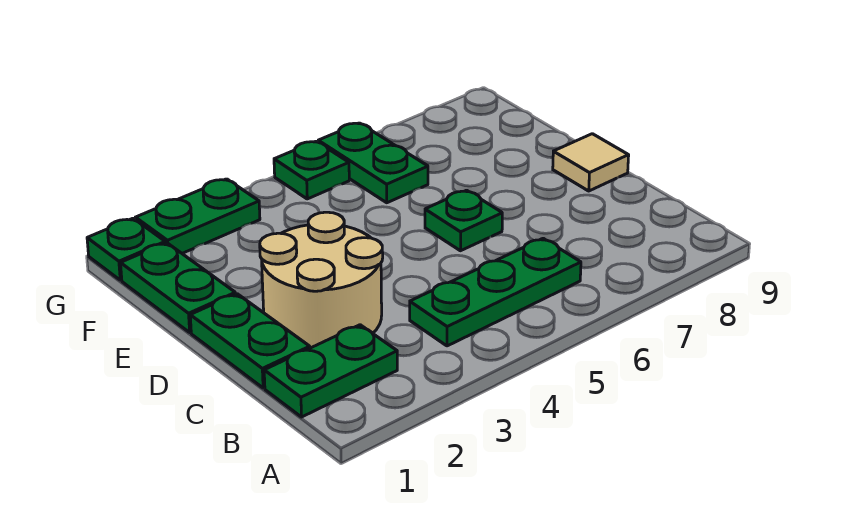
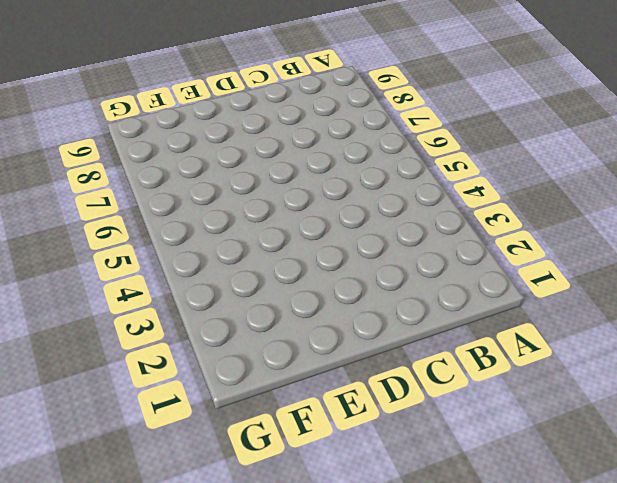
none -> green plate B1:B2 level 1
none -> green plate B4:B6 level 1

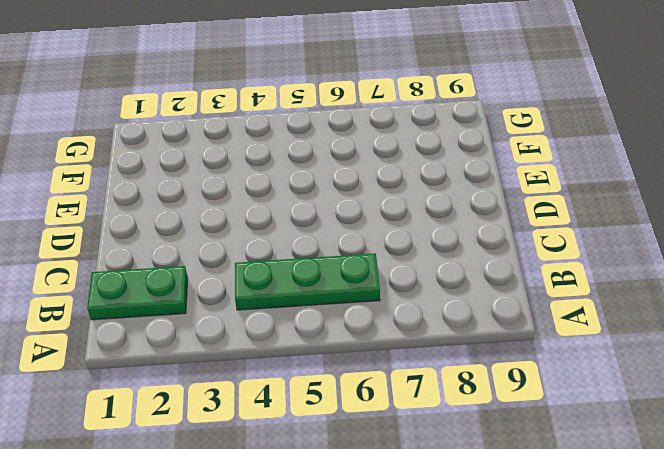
none -> green plate C1:D1 level 1
none -> tan round brick C2:D3 level 1

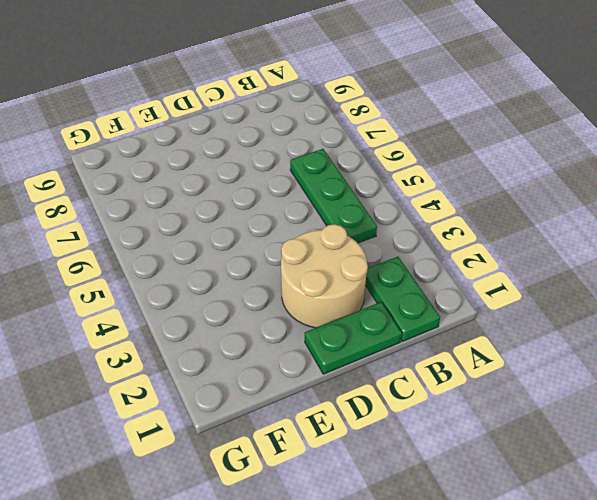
none -> green plate D6 level 1
none -> tan tile D9 level 1

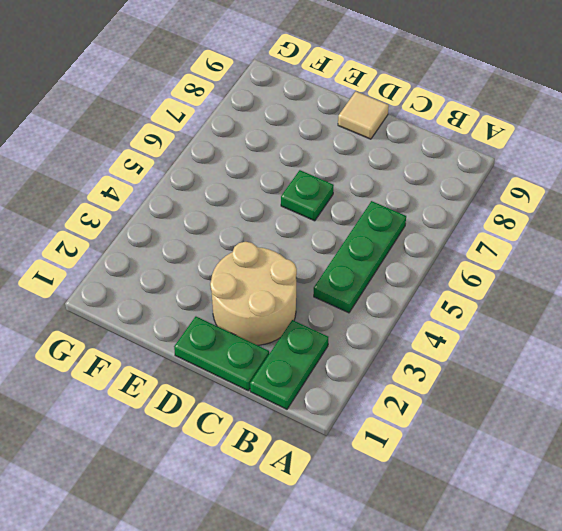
none -> green plate E1:F1 level 1
none -> green plate F6:G6 level 1

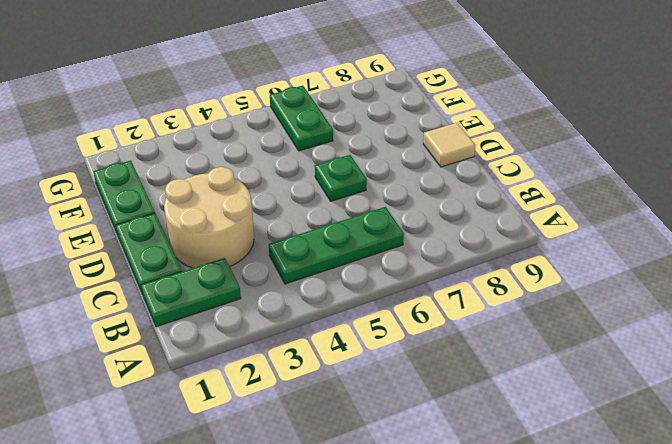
none -> green plate G1 level 1
none -> green plate G2:G3 level 1

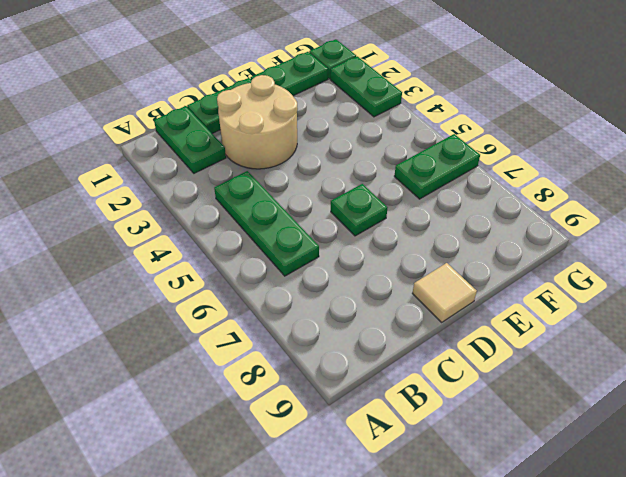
none -> green plate G5 level 1

